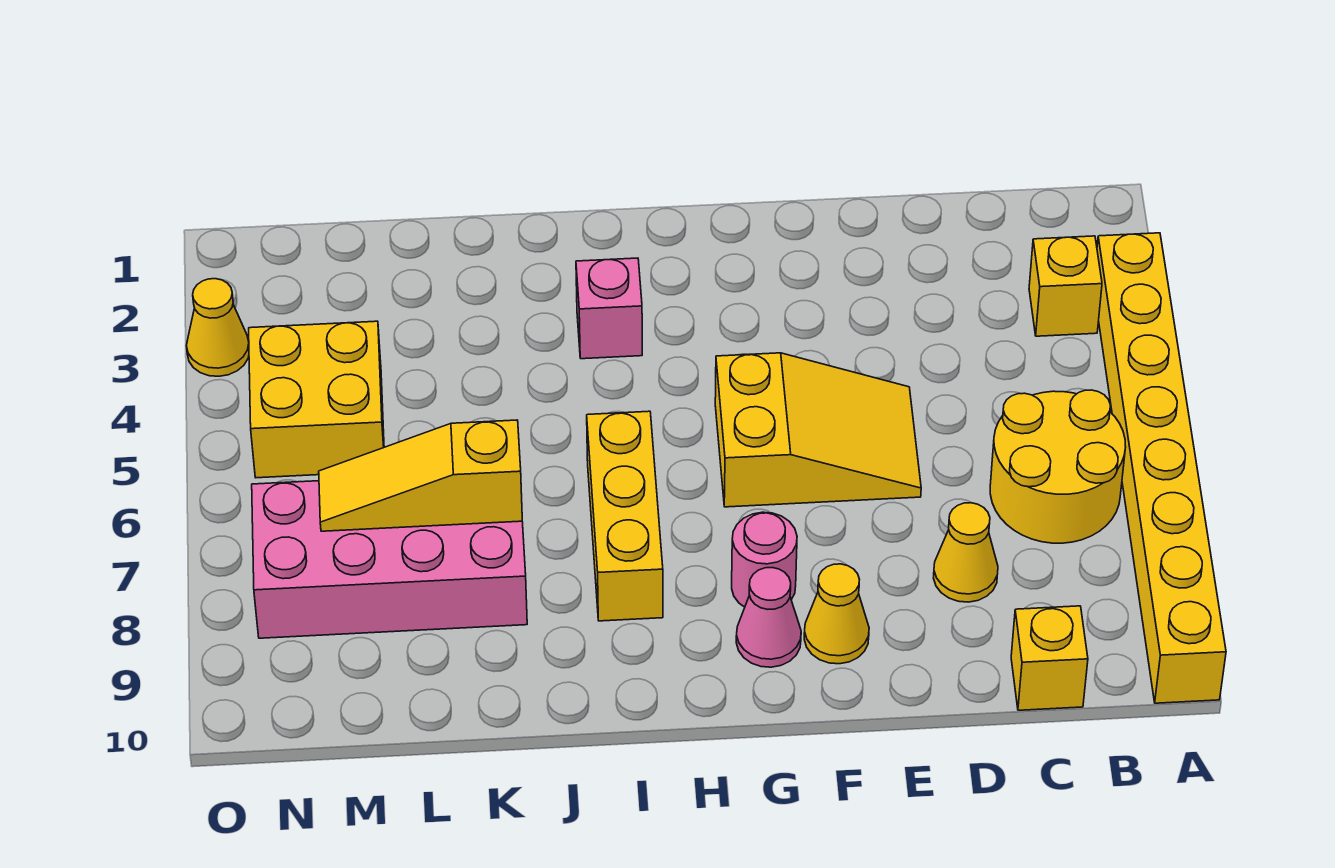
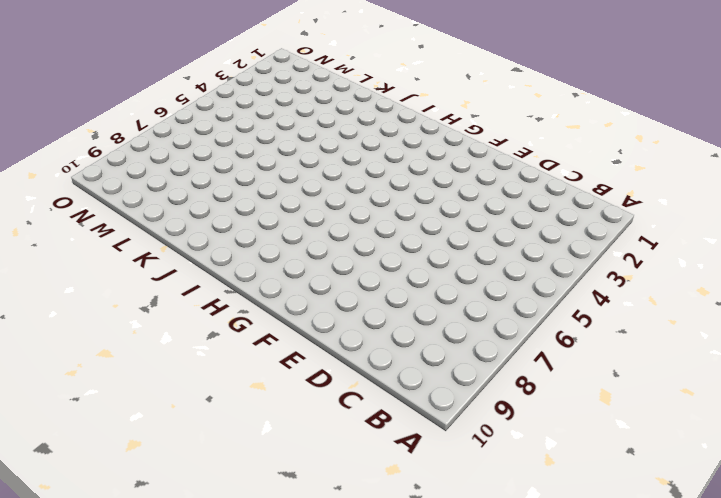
none -> yellow brick A3:A10 level 1
none -> yellow brick B3 level 1
none -> yellow round brick B6:C7 level 1

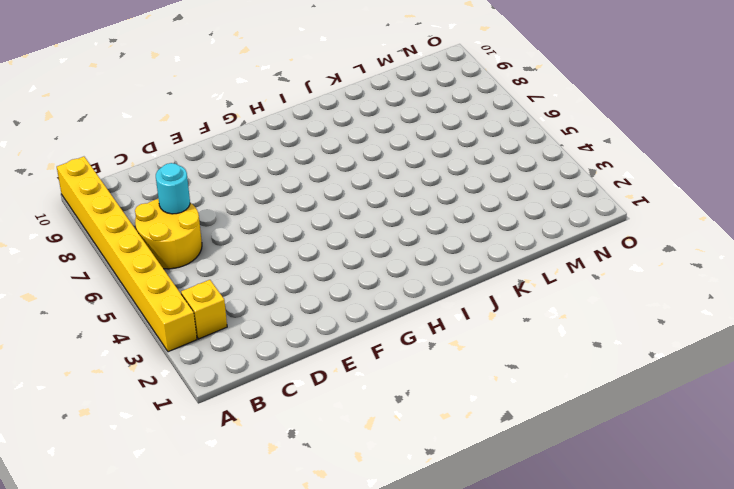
cyan round brick C7 level 2 -> none
none -> yellow brick C10 level 1
none -> yellow cone D8 level 1
none -> yellow slope E5:G6 level 1 top G

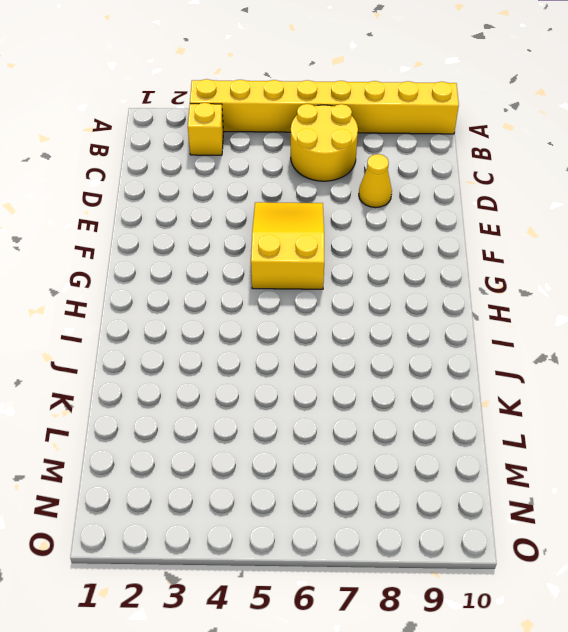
none -> yellow brick C10 level 1
none -> yellow cone F9 level 1
none -> pink round brick G8 level 1

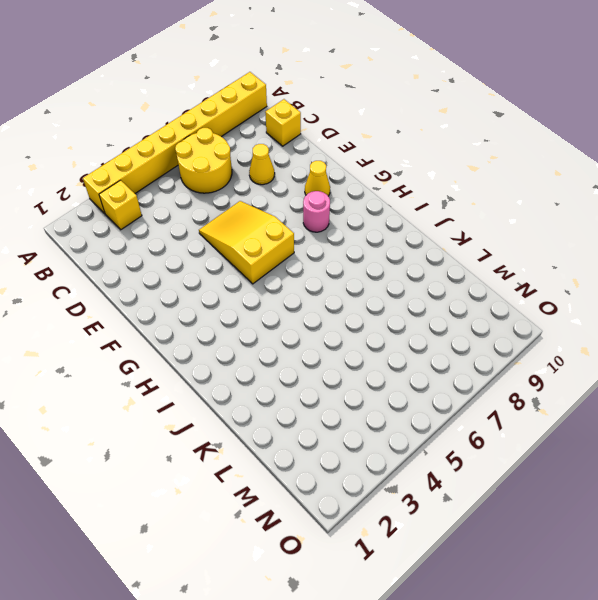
none -> pink cone G9 level 1
none -> pink brick I3 level 1
none -> yellow brick I6:I8 level 1

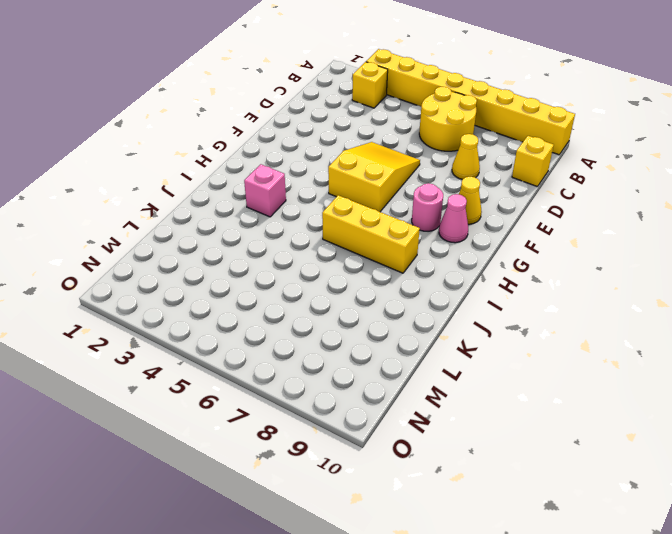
none -> pink brick K7:N8 level 1
none -> yellow brick M4:N5 level 1
none -> yellow cone O3 level 1

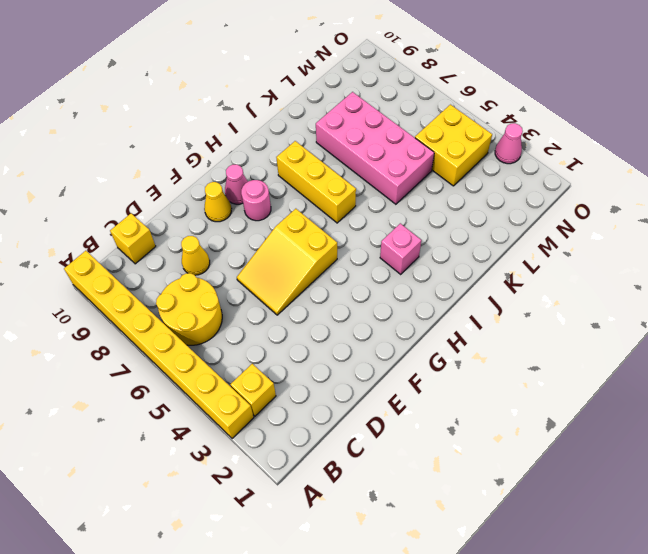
pink brick K5:L8 level 1 -> pink brick K7:N8 level 1
pink cone O3 level 1 -> yellow cone O3 level 1
none -> yellow slope K7:M7 level 2 top K

